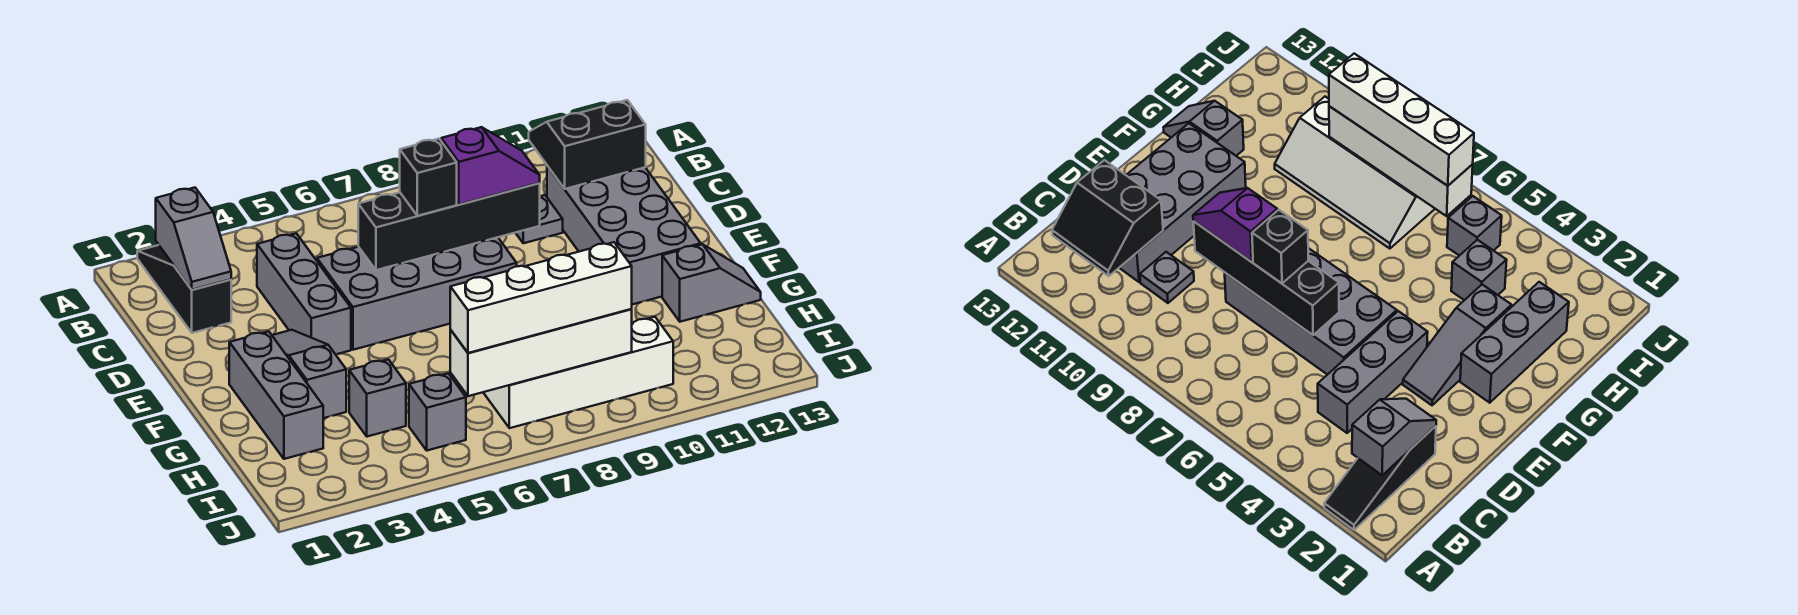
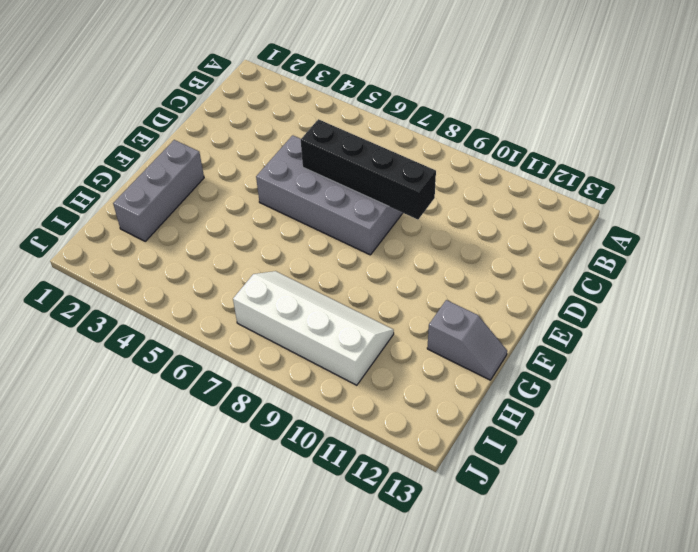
none -> black slope A2:C2 level 1 top C
none -> grey brick C4:E4 level 1
none -> grey plate C10 level 1

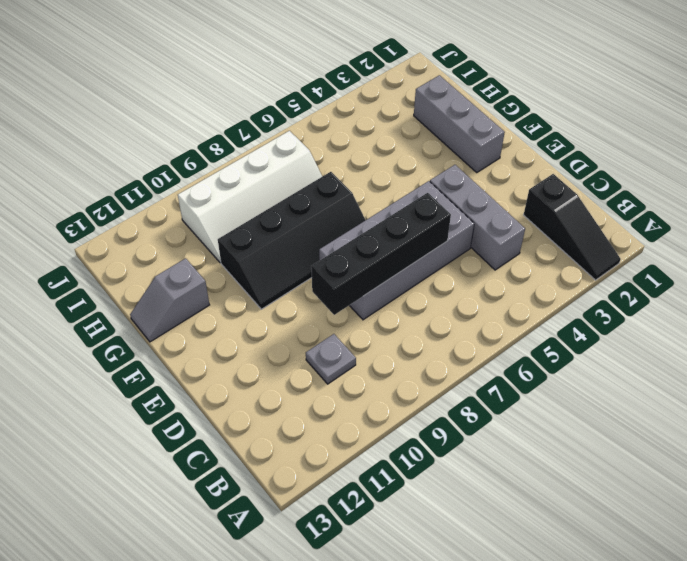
black slope F7:G10 level 1 top G -> none
none -> grey brick C11:F12 level 1
none -> grey slope E3:G3 level 1 top G
none -> grey brick H4 level 1

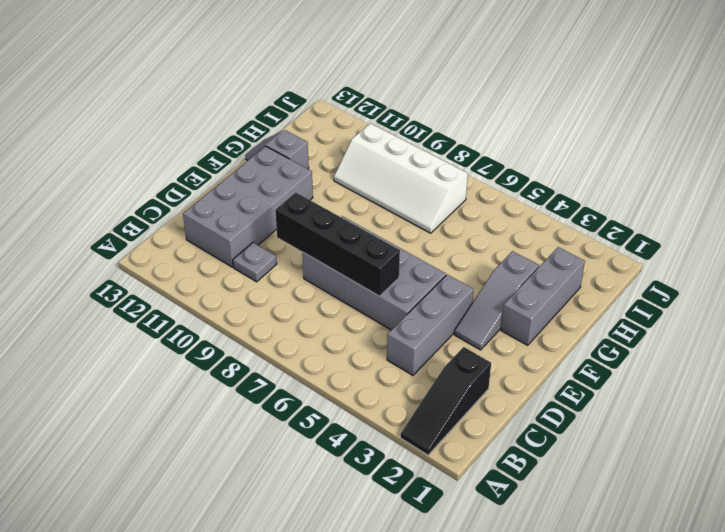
none -> grey brick H4 level 1
none -> grey brick I5 level 1
none -> grey slope B2:C2 level 2 top B

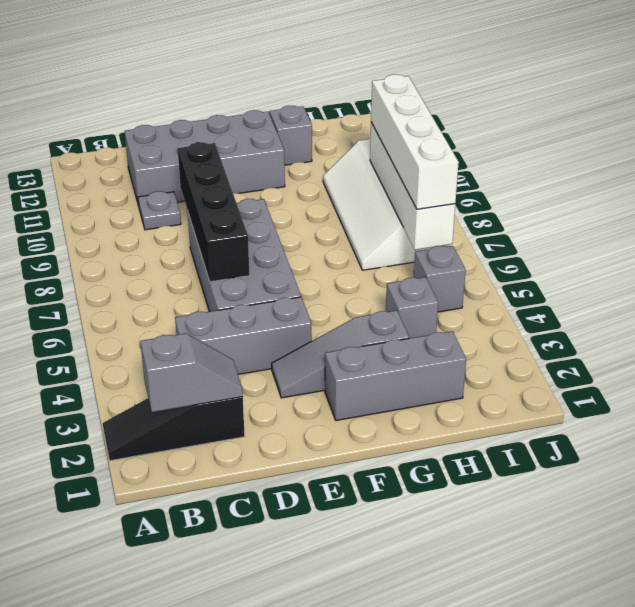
none -> black slope B11:C12 level 2 top C
none -> black brick D7 level 3
none -> purple slope D8:D9 level 3 top 8

